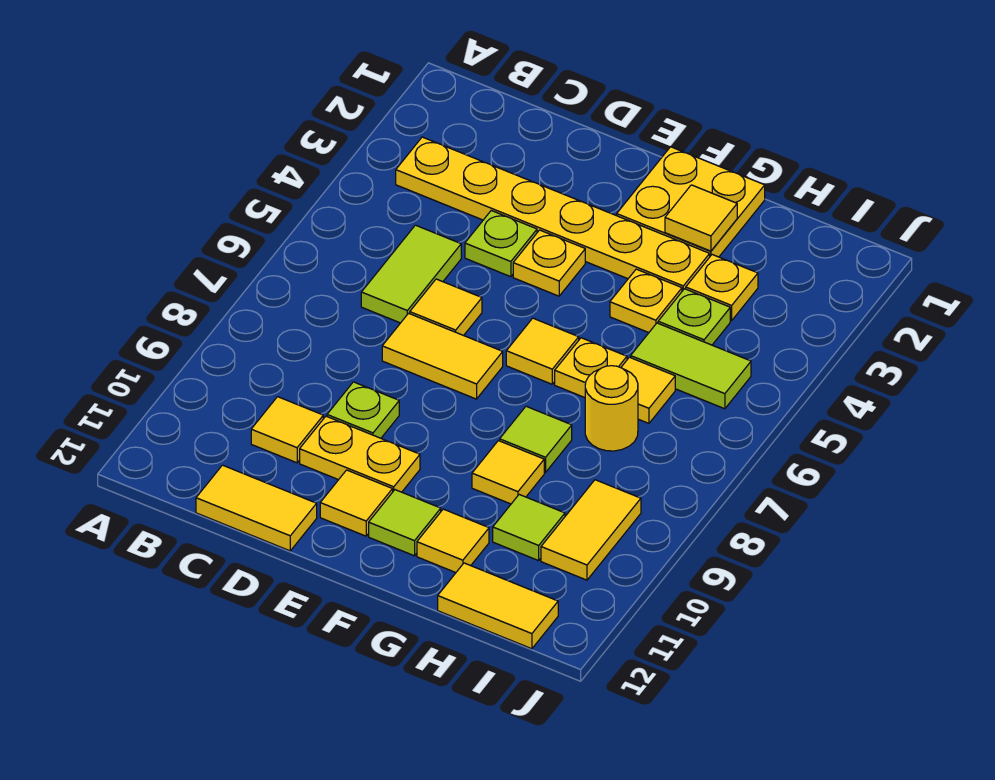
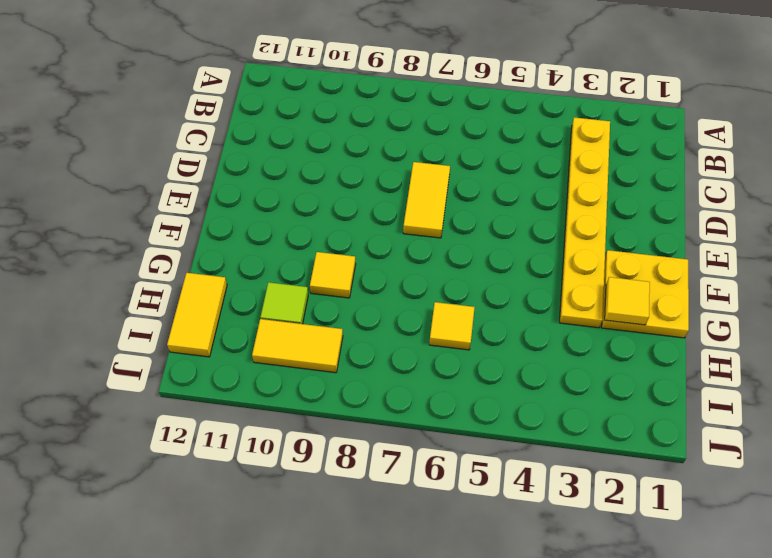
none -> lime tile C5:C6 level 1
none -> yellow tile C10 level 1
none -> yellow tile C12:D12 level 1

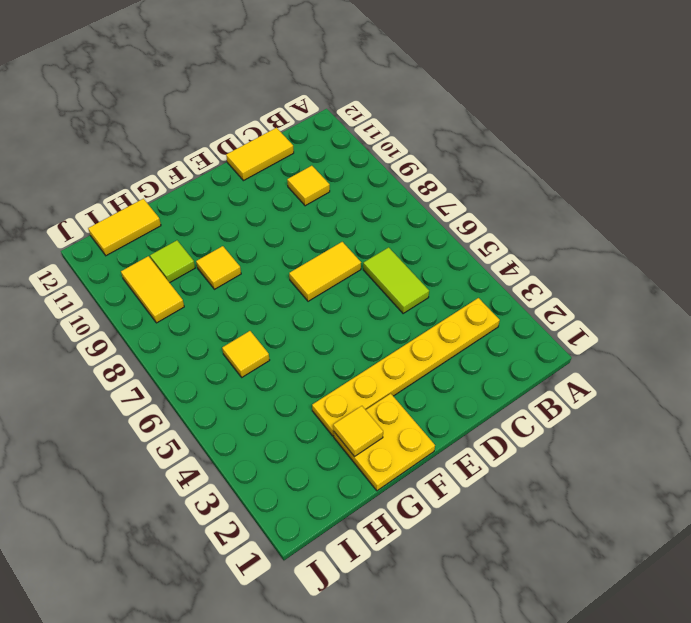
none -> lime plate D4 level 1
none -> yellow tile D6 level 1
none -> lime plate D9 level 1

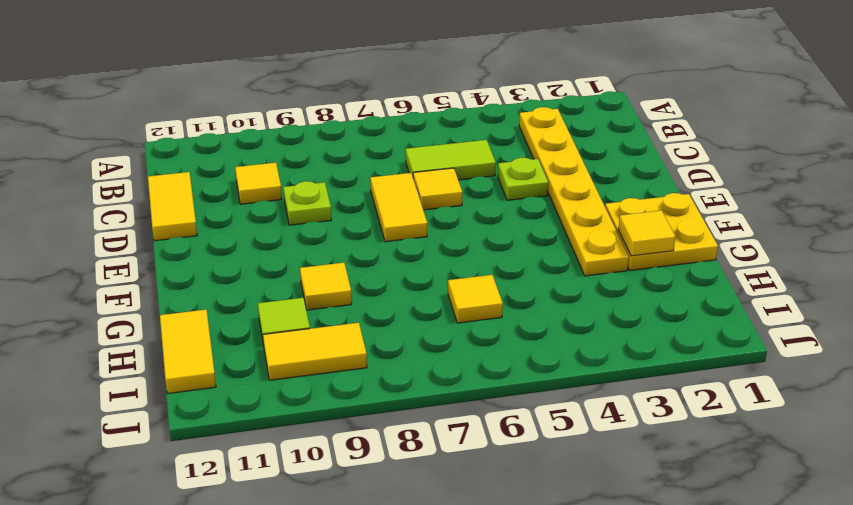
none -> yellow plate D10:E10 level 1
none -> yellow plate E4 level 1
none -> yellow tile E11 level 1

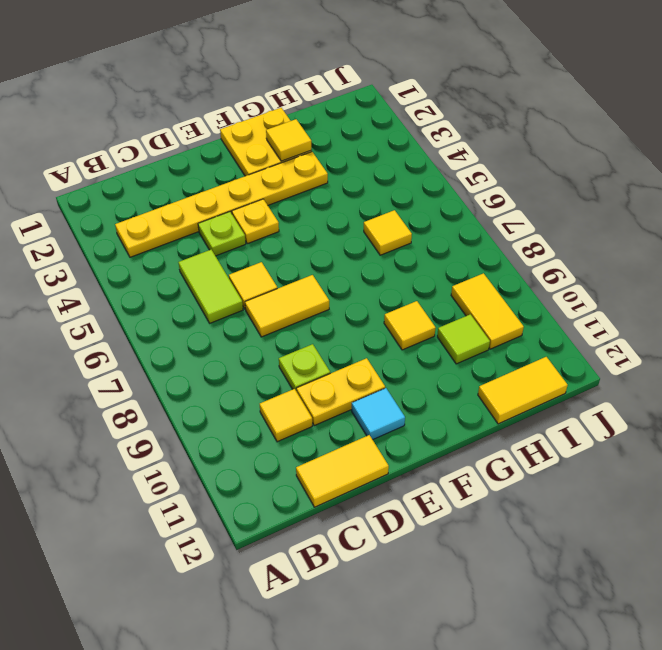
cyan tile E11 level 1 -> yellow tile E11 level 1
none -> yellow tile F6 level 1
none -> lime tile F11 level 1
none -> yellow plate G4 level 1

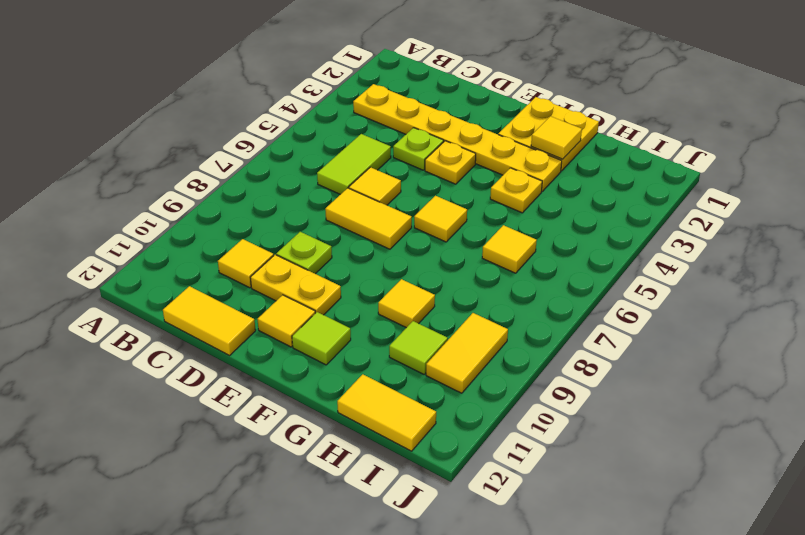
none -> yellow plate G6 level 1
none -> lime tile G8 level 1
none -> yellow tile G11 level 1

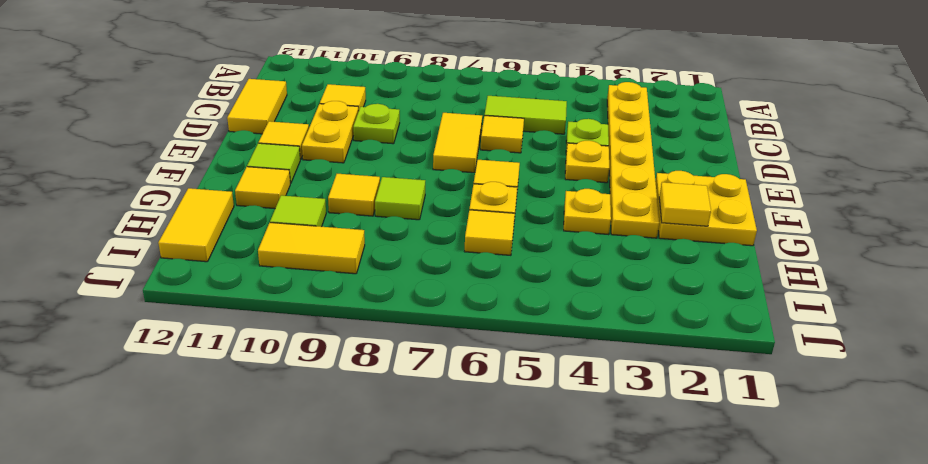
none -> yellow plate H3 level 1
none -> lime plate H4 level 1
none -> lime tile H5:I5 level 1

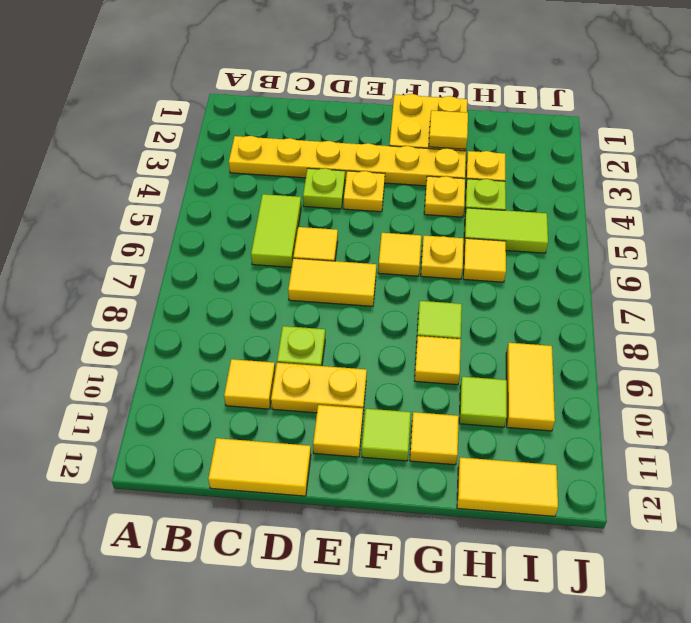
none -> yellow round brick H7 level 1

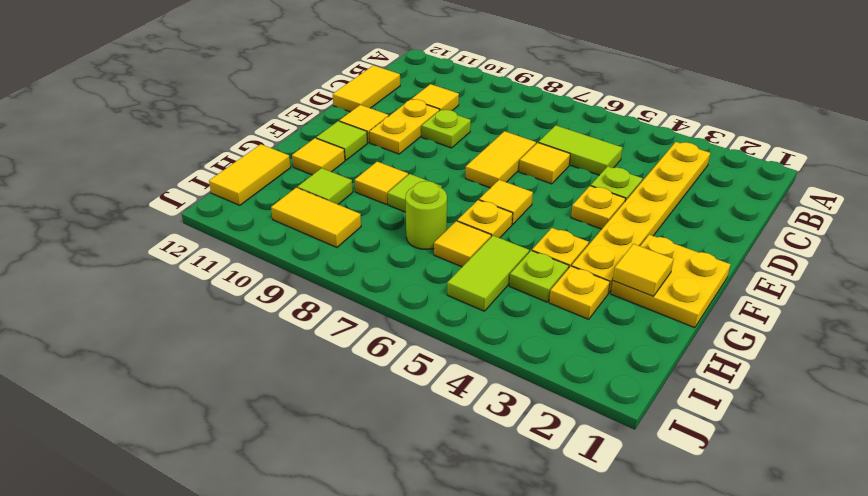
lime round brick H7 level 1 -> yellow round brick H7 level 1

